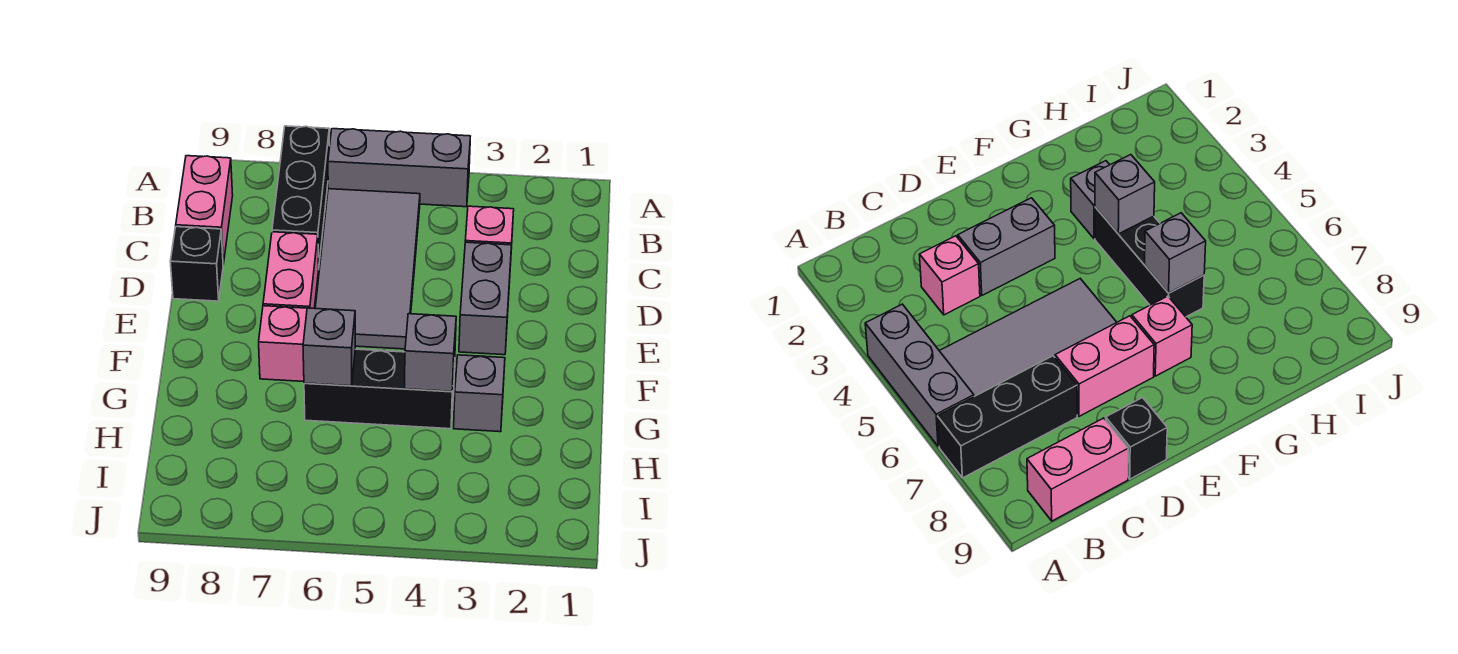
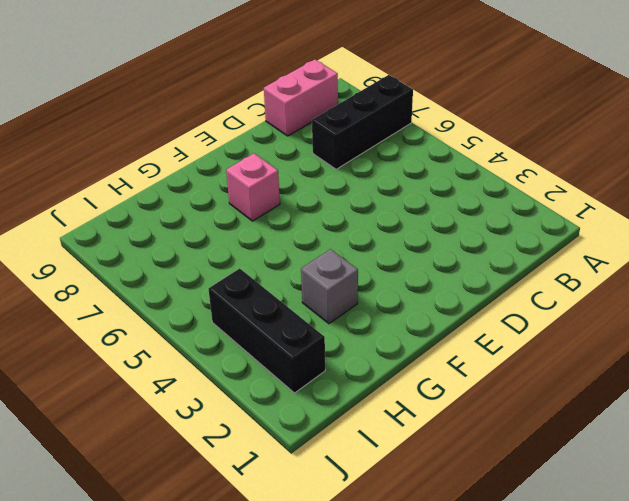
black brick I2:I4 level 1 -> black brick G4:G6 level 1
none -> grey brick A4:A6 level 1
none -> grey tile B5:E6 level 1
none -> pink brick C3 level 1

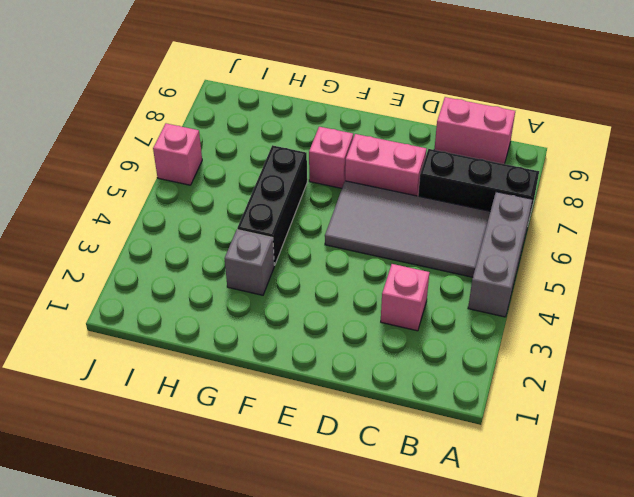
pink brick J6 level 1 -> none
none -> grey brick D3:E3 level 1
none -> black brick D9 level 1
none -> grey brick G4 level 2

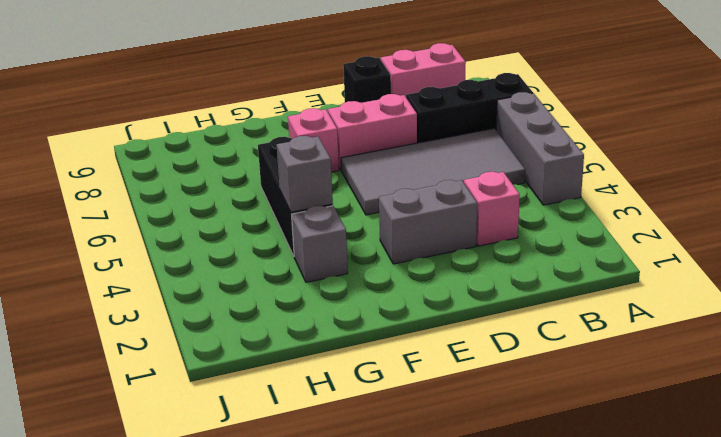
none -> grey brick G6 level 2

